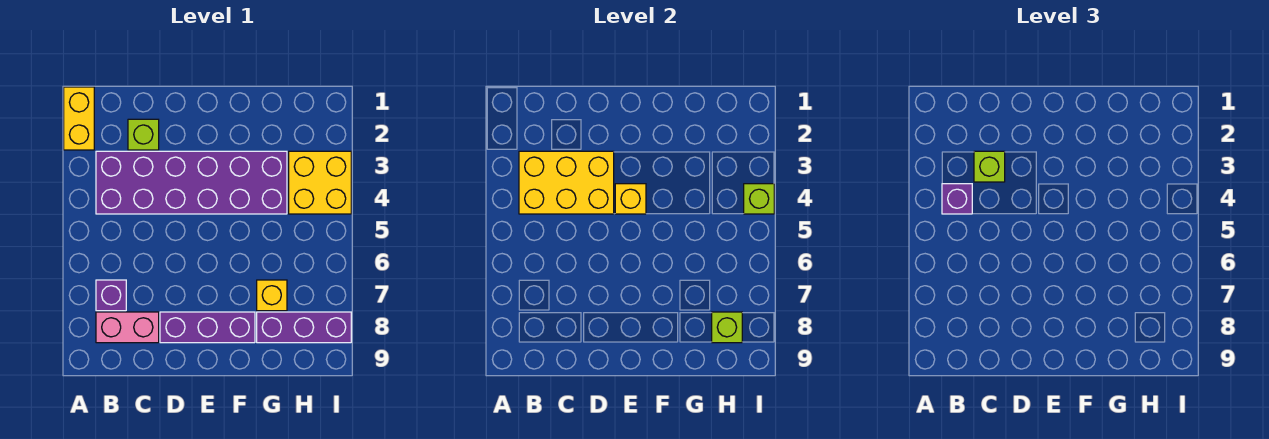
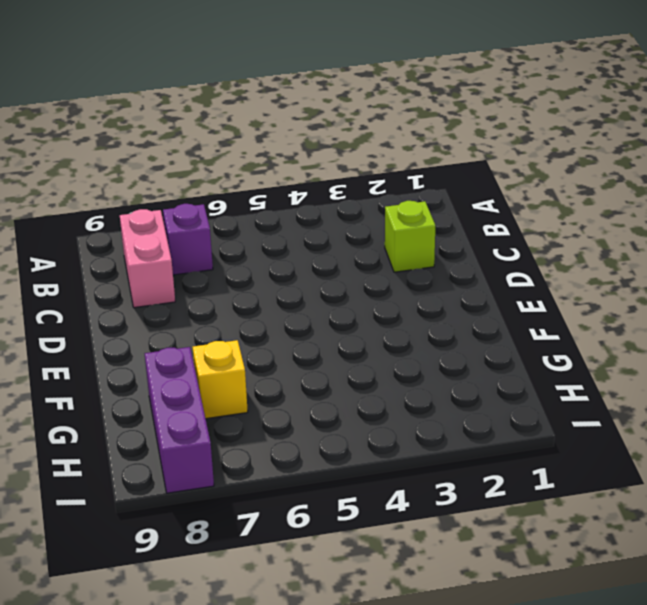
none -> yellow brick A1:A2 level 1
none -> purple brick B3:G4 level 1
none -> purple brick D8:F8 level 1

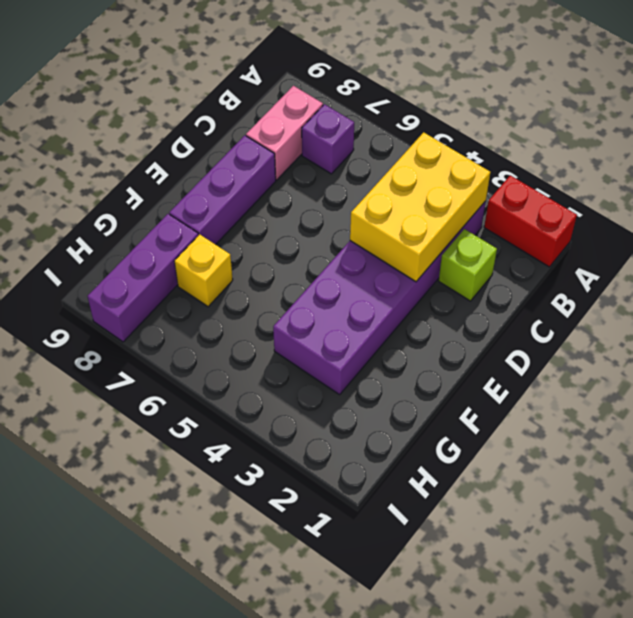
red brick A1:A2 level 1 -> yellow brick A1:A2 level 1
none -> yellow brick H3:I4 level 1
none -> yellow brick E4 level 2
none -> lime brick H8 level 2

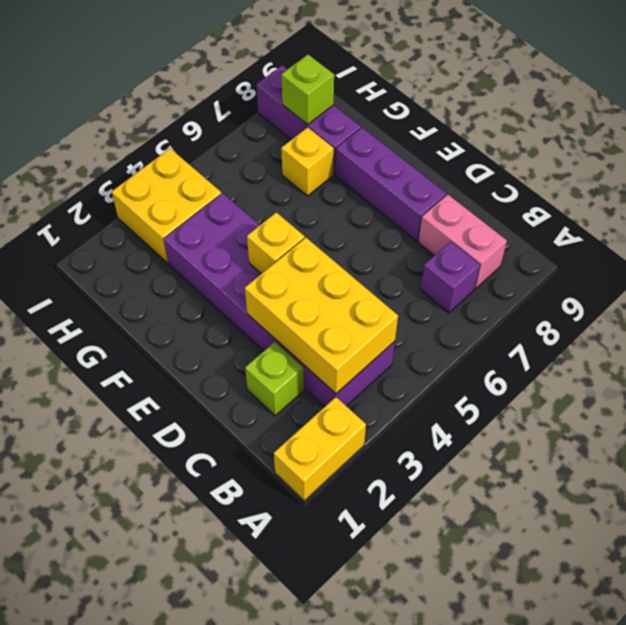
none -> lime brick I4 level 2
none -> purple brick B4 level 3
none -> lime brick C3 level 3

